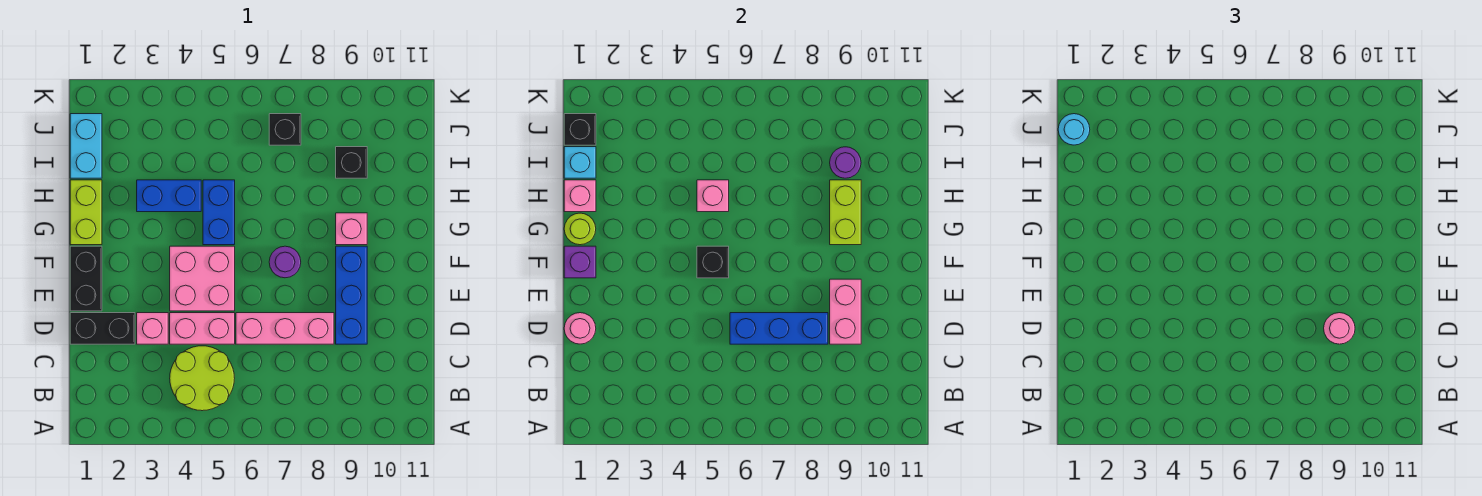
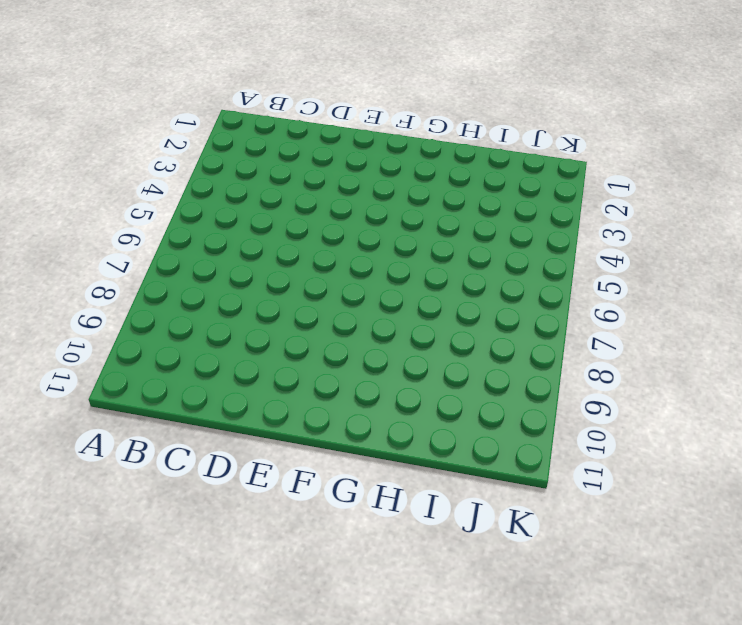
none -> lime round brick B4:C5 level 1
none -> black brick D1:D2 level 1
none -> pink brick D3 level 1
none -> pink brick D4:D5 level 1

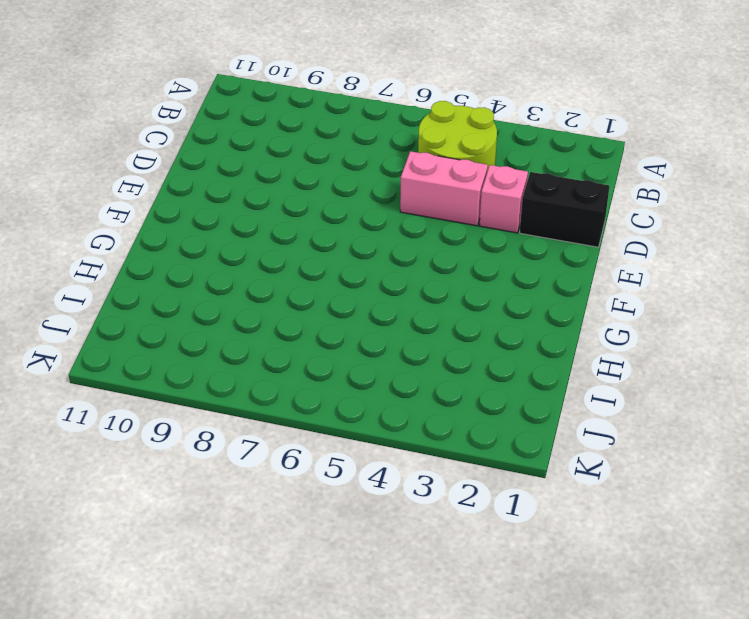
none -> pink brick D6:D8 level 1
none -> blue brick D9:F9 level 1
none -> black brick E1:F1 level 1
none -> pink brick E4:F5 level 1

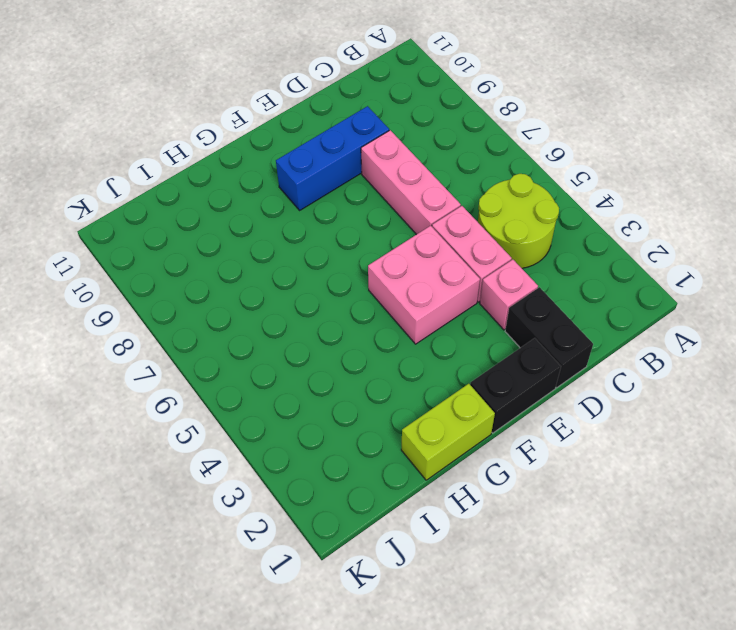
none -> purple round brick F7 level 1
none -> blue brick G5:H5 level 1
none -> pink brick G9 level 1
none -> blue brick H3:H4 level 1

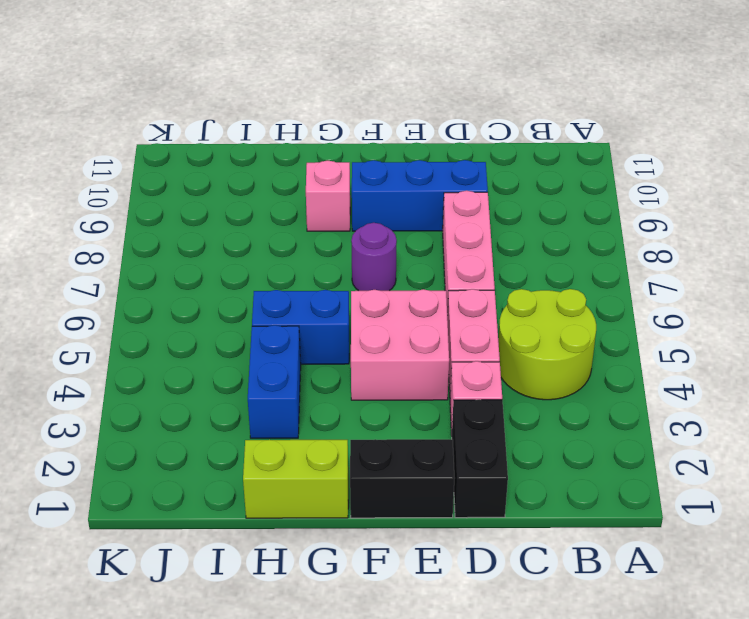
none -> cyan brick I1:J1 level 1
none -> black brick I9 level 1
none -> black brick J7 level 1
none -> pink round brick D1 level 2

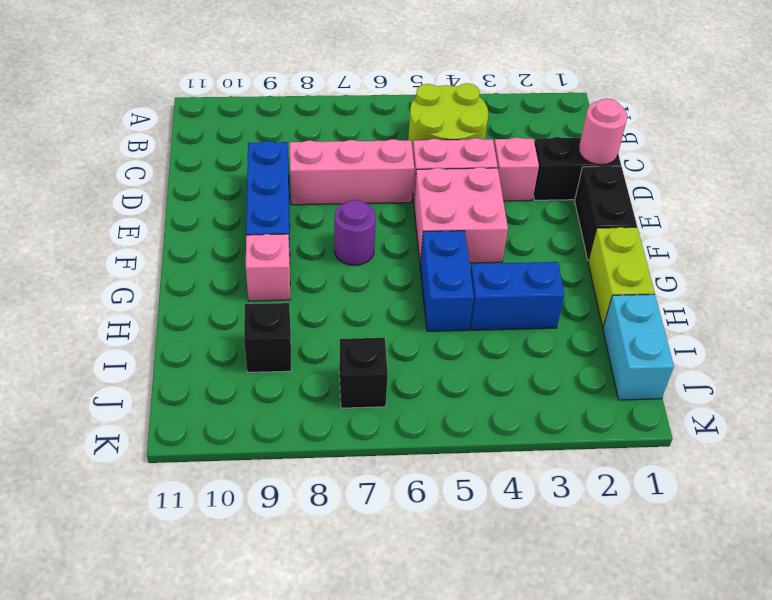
none -> blue brick D6:D8 level 2
none -> pink brick D9:E9 level 2
none -> purple brick F1 level 2
none -> black brick F5 level 2

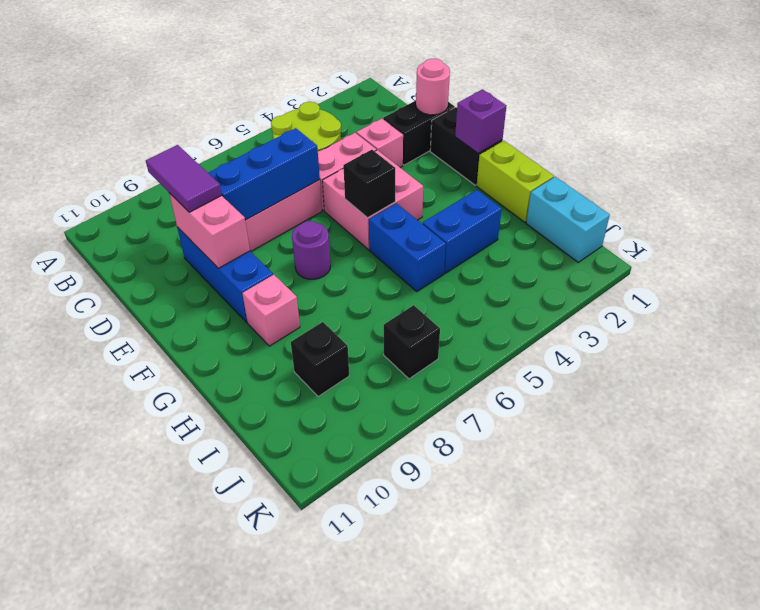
purple tile C9:D9 level 3 -> pink round brick D9 level 3
none -> lime round brick G1 level 2
none -> lime brick G9:H9 level 2
none -> pink brick H1 level 2
none -> pink brick H5 level 2

